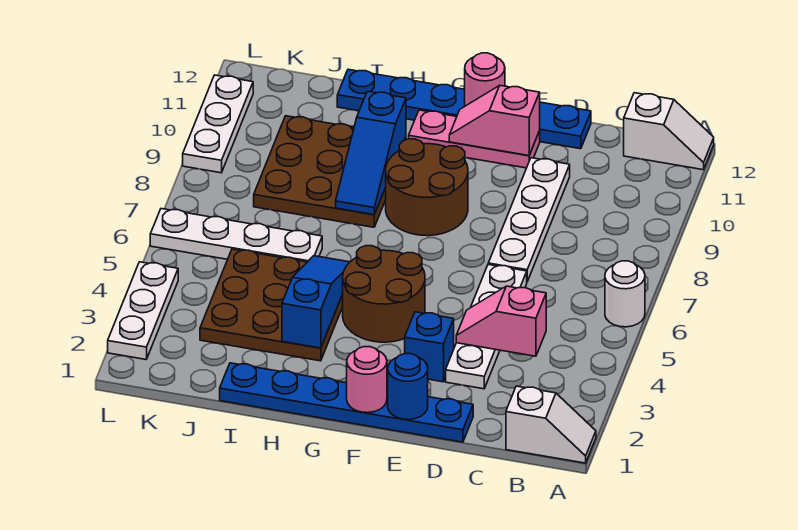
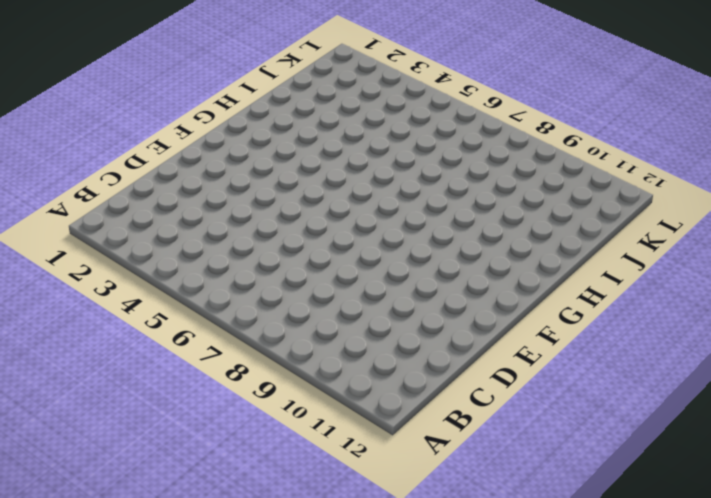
none -> white slope A1:B1 level 1 top B
none -> white round brick A6 level 1
none -> white slope A12:B12 level 1 top B

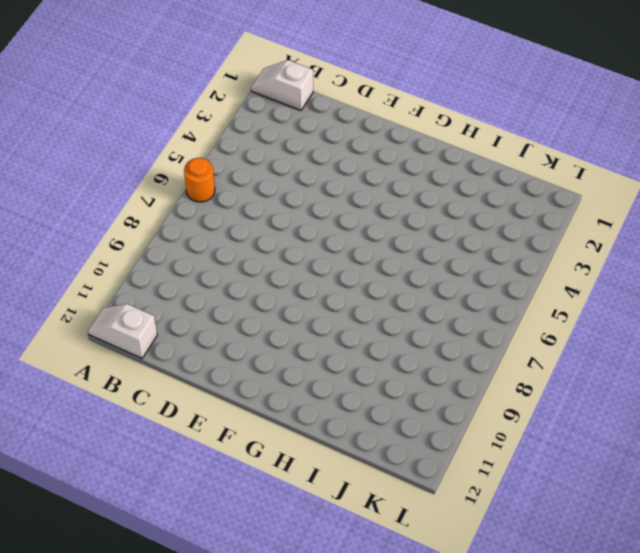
orange round brick A6 level 1 -> white round brick A6 level 1
none -> blue plate D1:I1 level 1
none -> white plate D3:D6 level 1
none -> white plate D7:D10 level 1

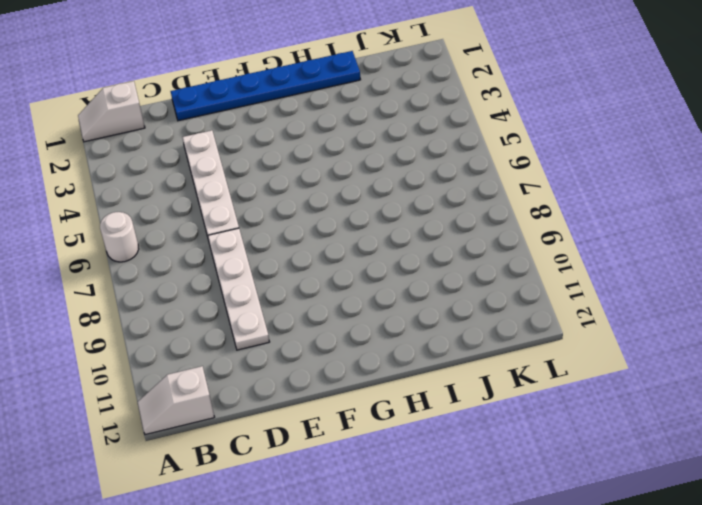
none -> blue plate D12:I12 level 1
none -> blue brick E3 level 1
none -> pink plate E11:G11 level 1

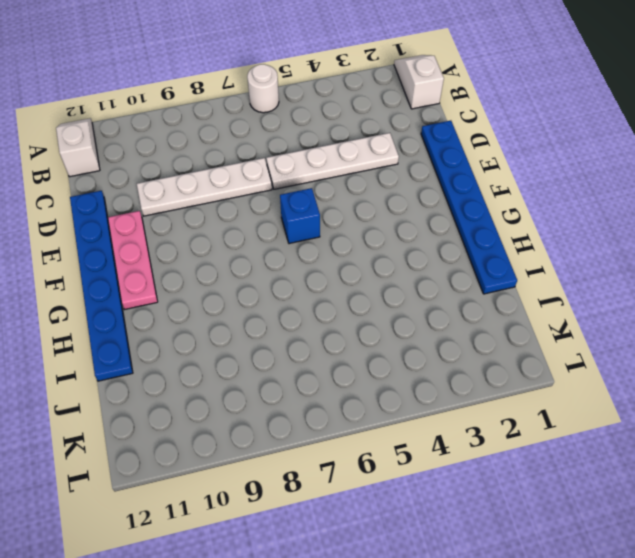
blue brick F6 level 1 -> blue brick E3 level 1
none -> brown round brick F4:G5 level 1
none -> brown round brick F8:G9 level 1
none -> brown plate H3:J5 level 1

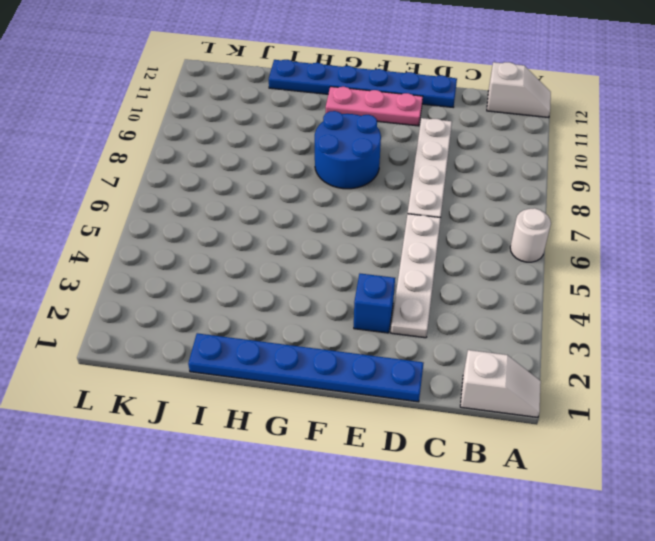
blue round brick F8:G9 level 1 -> brown round brick F8:G9 level 1
none -> brown round brick F4:G5 level 1
none -> brown plate H3:J5 level 1
none -> brown plate H8:J10 level 1

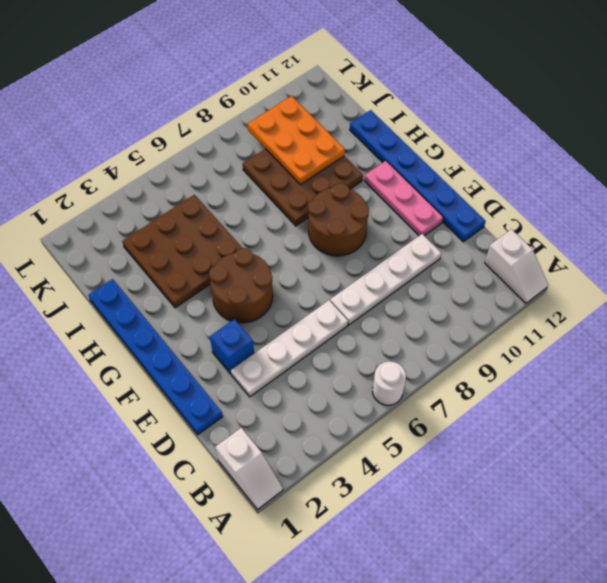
orange plate I9:K10 level 2 -> none
none -> white plate I6:L6 level 1
none -> white plate L2:L4 level 1
none -> white plate L9:L11 level 1

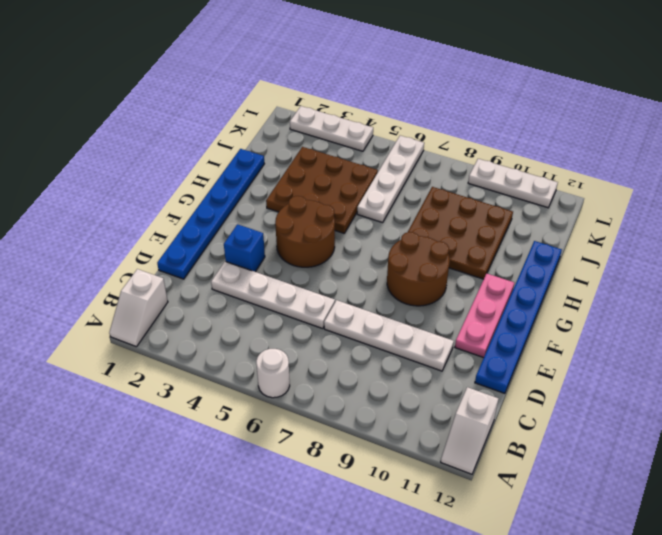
none -> pink slope C4:D4 level 2 top C
none -> blue round brick E1 level 2
none -> pink slope E11:F11 level 2 top E

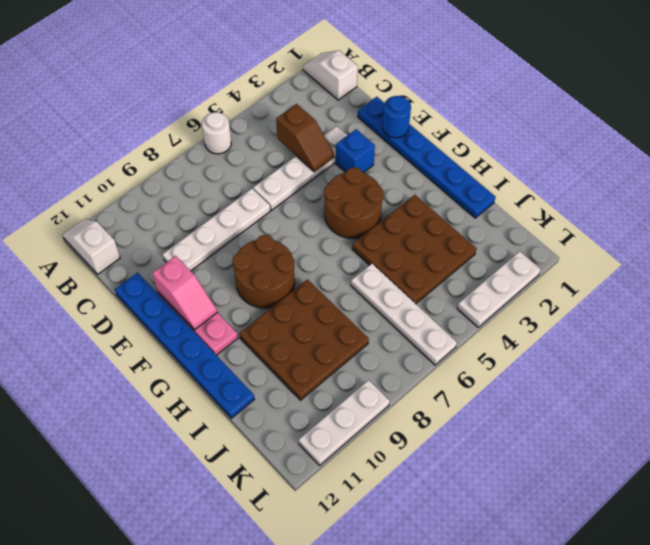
brown slope C4:D4 level 2 top C -> pink slope C4:D4 level 2 top C
none -> pink round brick F1 level 2
none -> pink round brick F12 level 2
none -> blue slope H3:H5 level 2 top 3

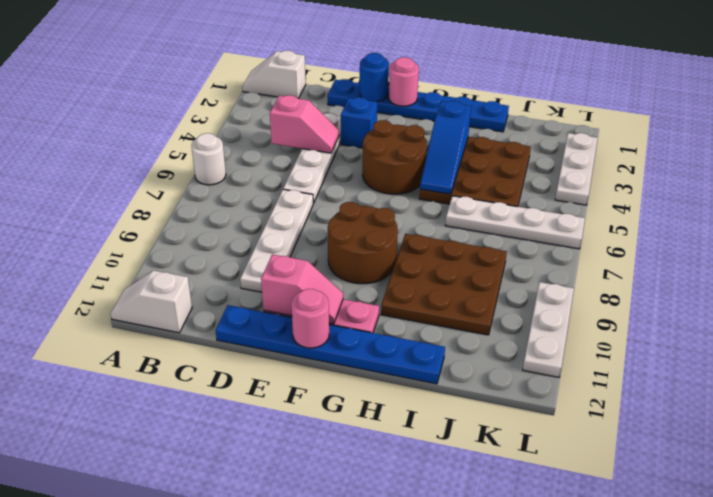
none -> blue slope H8:H10 level 2 top 10

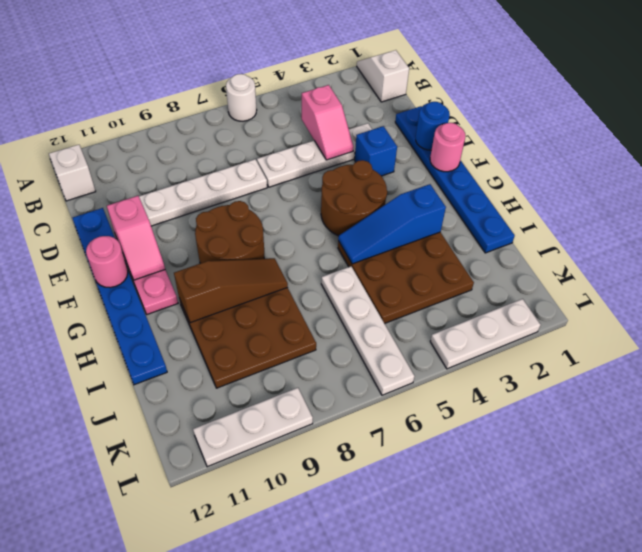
brown slope H8:H10 level 2 top 10 -> blue slope H8:H10 level 2 top 10

